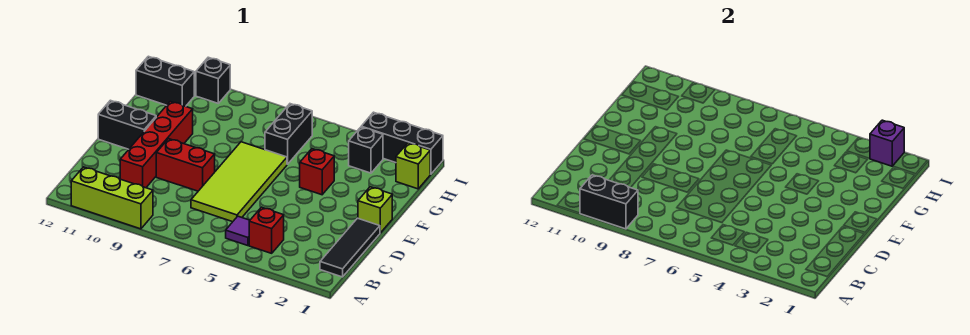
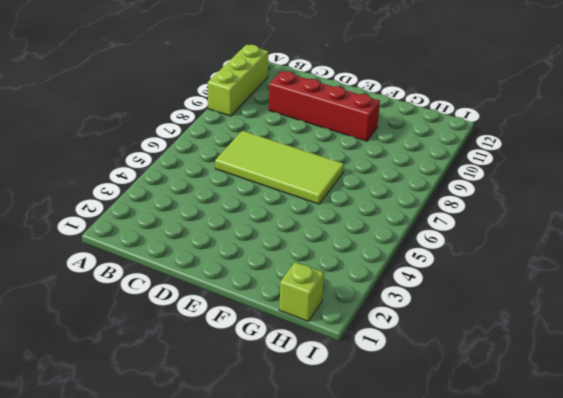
none -> black tile B1:D1 level 1
none -> red brick B4 level 1
none -> purple tile B5 level 1

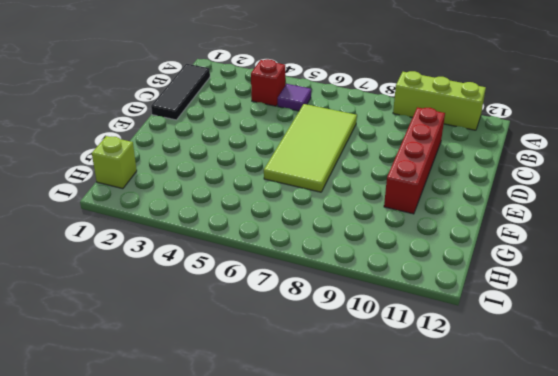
none -> red brick D8:D9 level 1
none -> lime brick E1 level 1
none -> black brick E11:E12 level 1

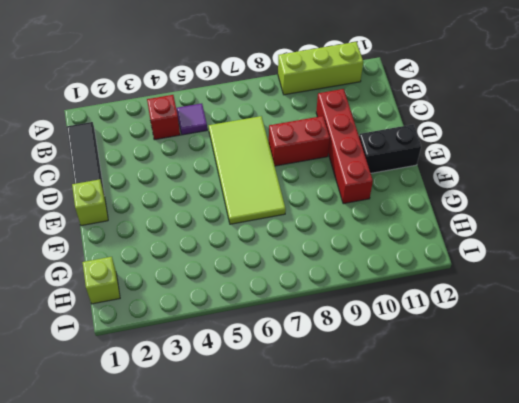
none -> red brick F4 level 1
none -> black brick G6:H6 level 1
none -> black brick H3 level 1

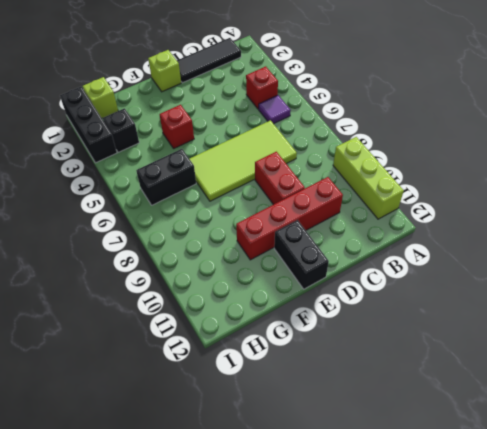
none -> black brick H11:H12 level 1
none -> black brick I10 level 1
none -> black brick A9:A10 level 2

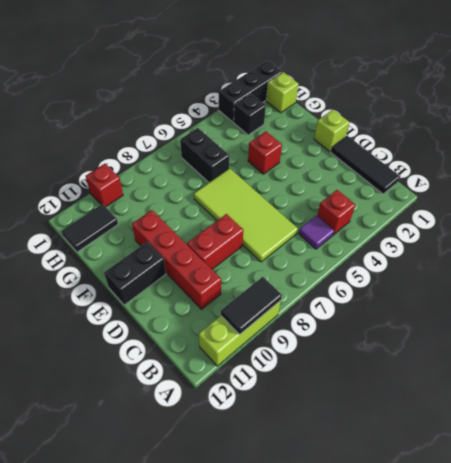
black tile A9:A10 level 2 -> black brick A9:A10 level 2
black tile H11:H12 level 1 -> black brick H11:H12 level 1
red brick I10 level 1 -> black brick I10 level 1
none -> purple brick I2 level 2

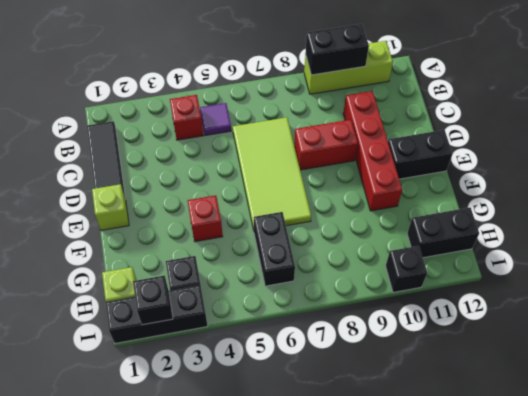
black brick I2 level 2 -> purple brick I2 level 2

